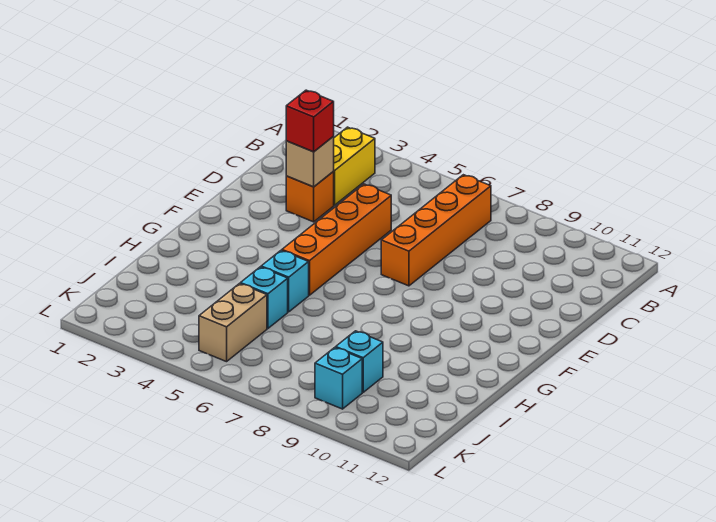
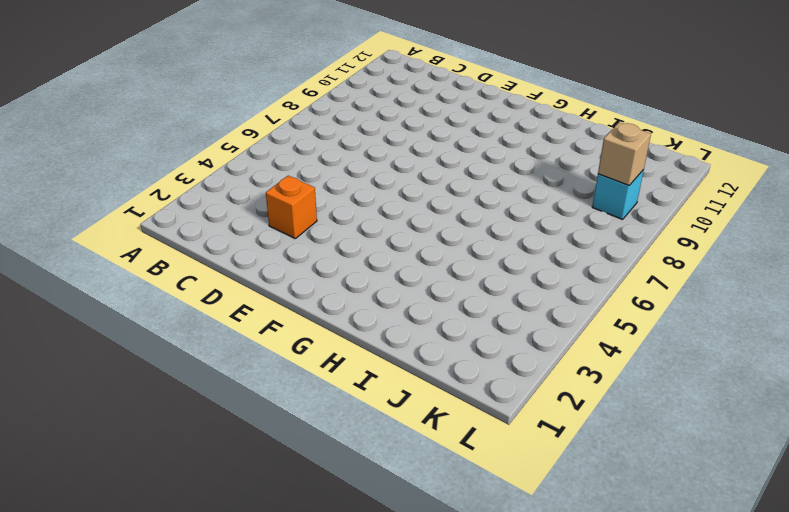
tan brick K9 level 2 -> tan brick D3 level 2
none -> yellow brick B3:C3 level 1
none -> orange brick B7:E7 level 1

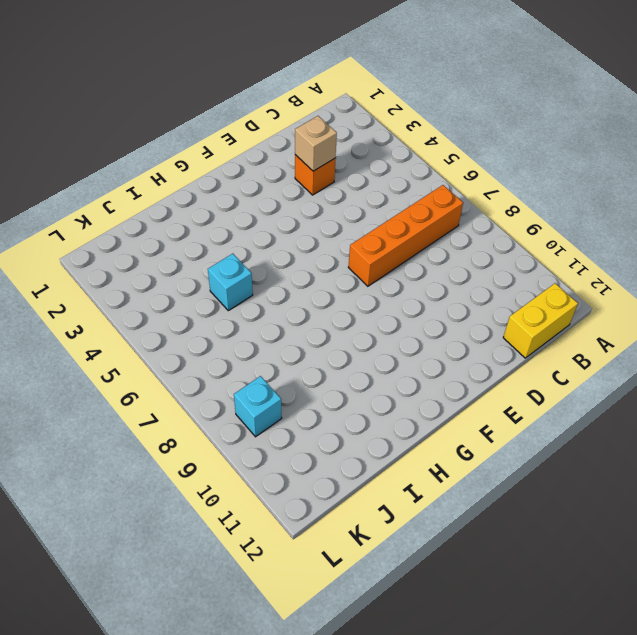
yellow brick B12:C12 level 1 -> yellow brick B3:C3 level 1
none -> orange brick D5:G5 level 1
none -> cyan brick H5 level 1

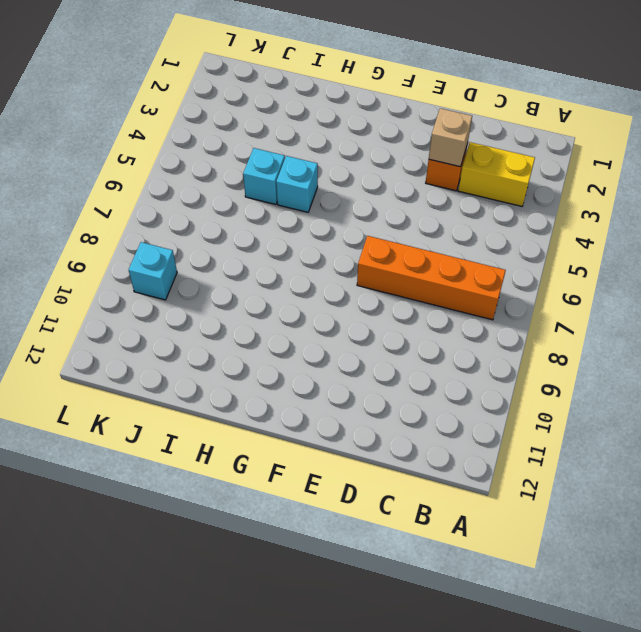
none -> orange brick D5:G5 level 1
none -> tan brick J5:K5 level 1

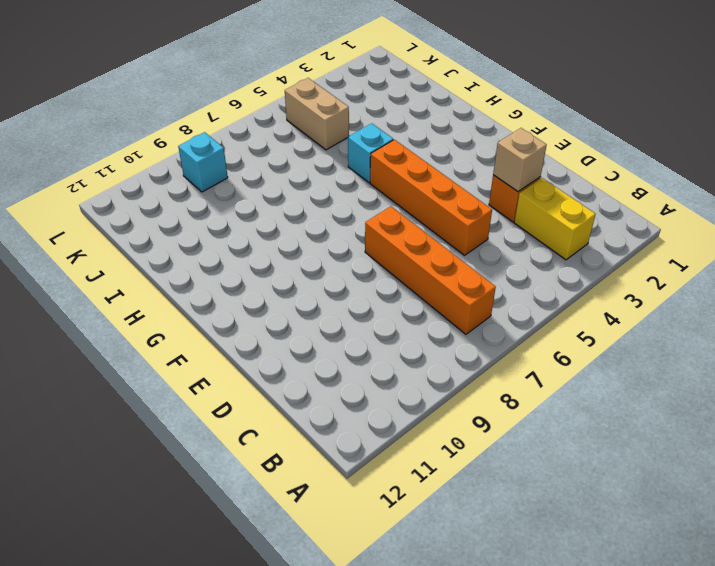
none -> cyan brick I5 level 1
none -> cyan brick J9 level 1

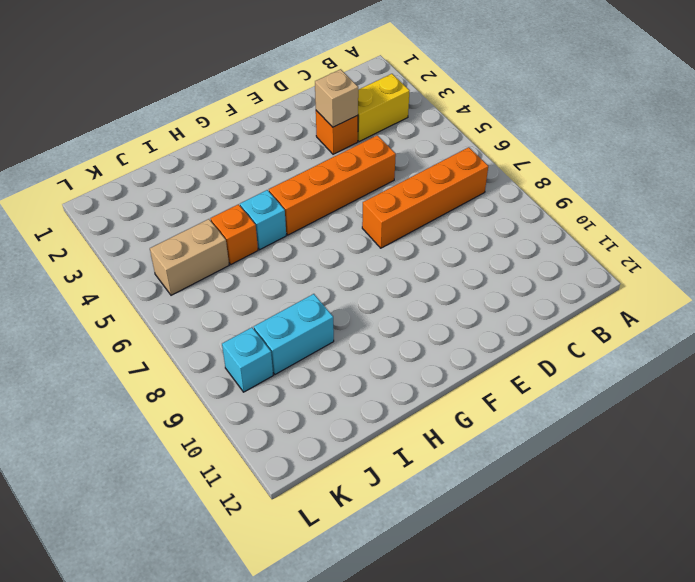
orange brick I5 level 1 -> cyan brick I5 level 1
cyan brick I9:J9 level 1 -> cyan brick J9 level 1
none -> red brick D3 level 3

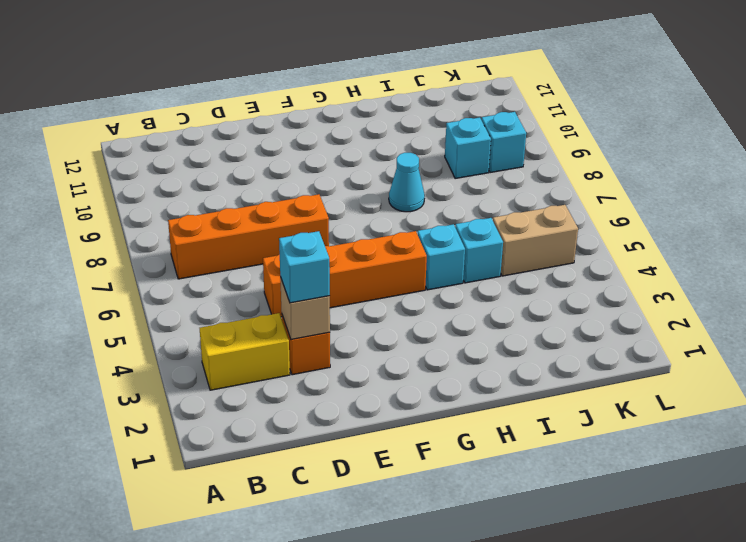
cyan brick D3 level 3 -> red brick D3 level 3
cyan cone H8 level 1 -> none

